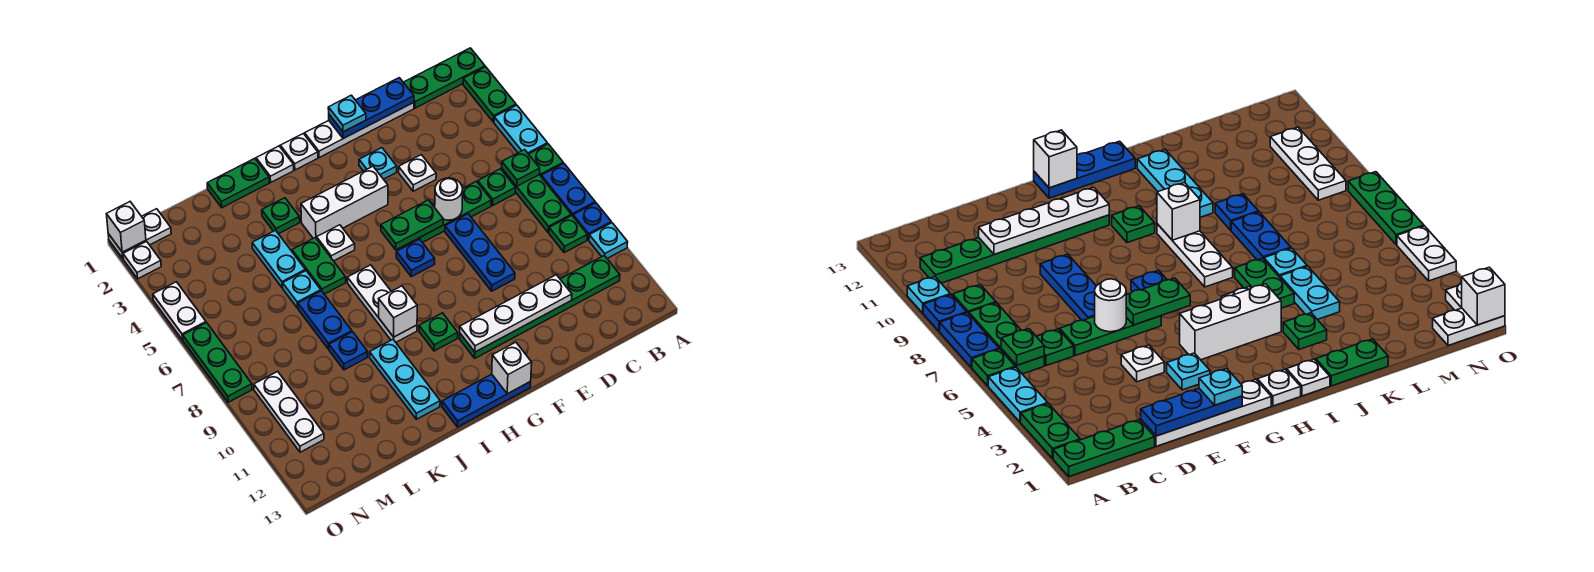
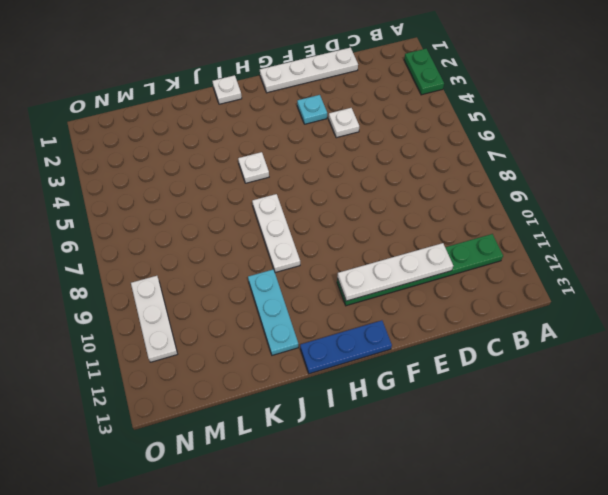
none -> green plate A1:C1 level 1
none -> cyan plate A4:A5 level 1
none -> green plate A6 level 1
none -> blue plate A7:A8 level 1

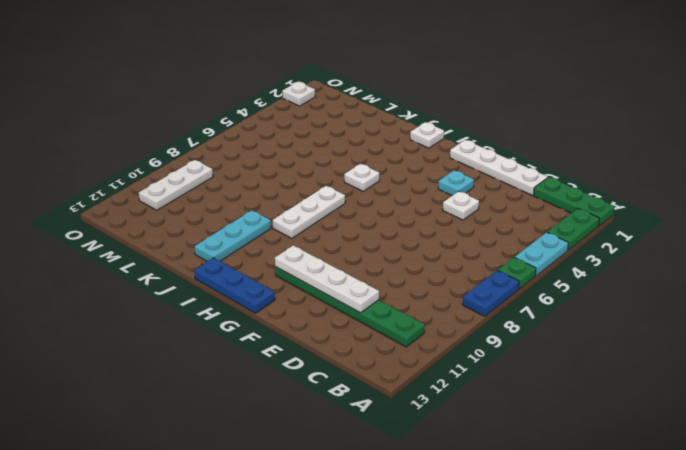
none -> blue plate A9 level 1
none -> cyan plate A10 level 1
none -> green plate B6:B8 level 1
none -> green plate B9 level 1

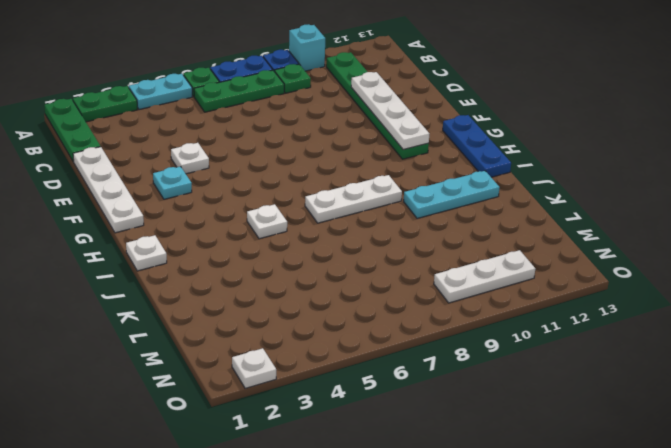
cyan brick A10 level 1 -> cyan plate A10 level 1
none -> green plate C6 level 1
none -> green plate D6:F6 level 1
none -> blue plate E7:E9 level 1
none -> white brick G4:I4 level 1

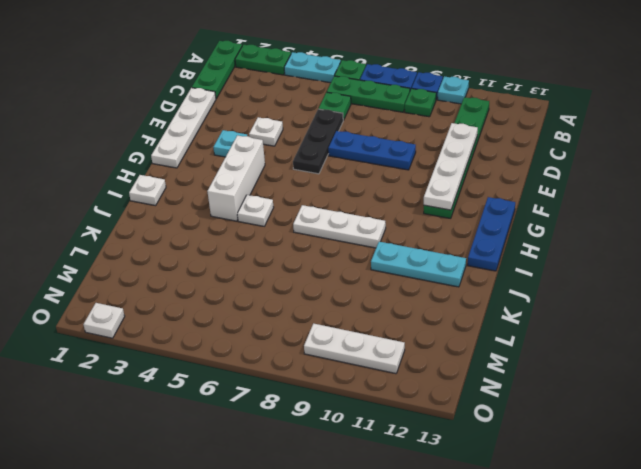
black plate D6:F6 level 1 -> green plate D6:F6 level 1
none -> blue plate G7 level 1
none -> white plate H1 level 1
none -> green plate H10 level 1
none -> green plate J1:K1 level 1

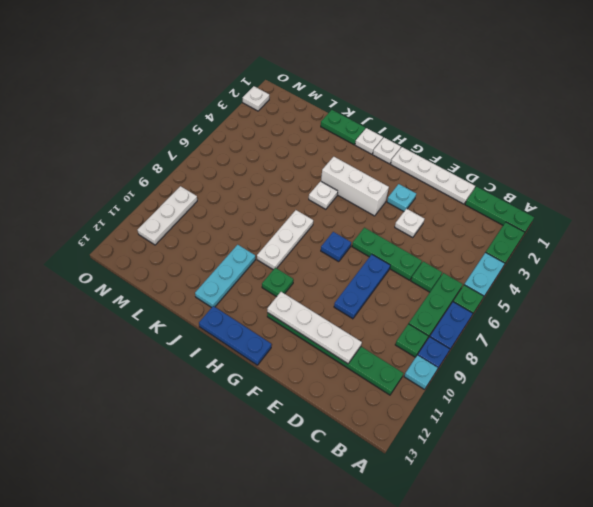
none -> green plate J3 level 1
none -> green plate J5:J6 level 1
none -> cyan plate K4:K5 level 1
none -> cyan plate K6 level 1

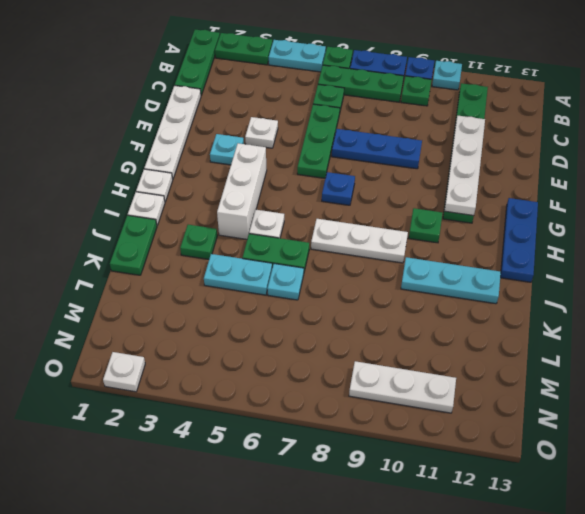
none -> blue plate K7:K8 level 1
none -> blue plate K9 level 1
none -> white plate N1:O1 level 1
none -> white plate O4:O5 level 1

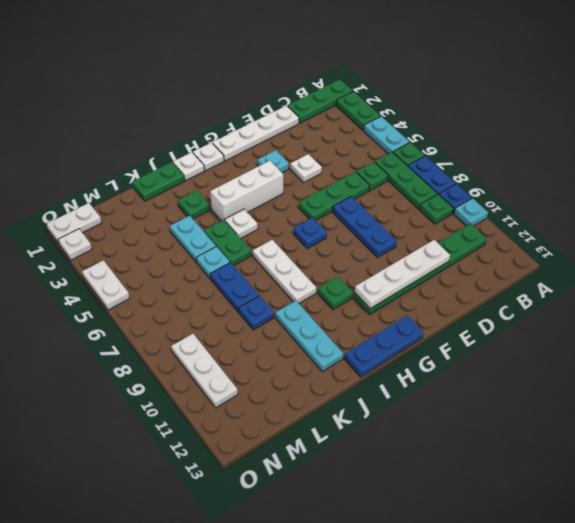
none -> green plate O6:O8 level 1
none -> green plate B6 level 2
none -> blue plate D1:F1 level 2
none -> white round brick E6 level 2

